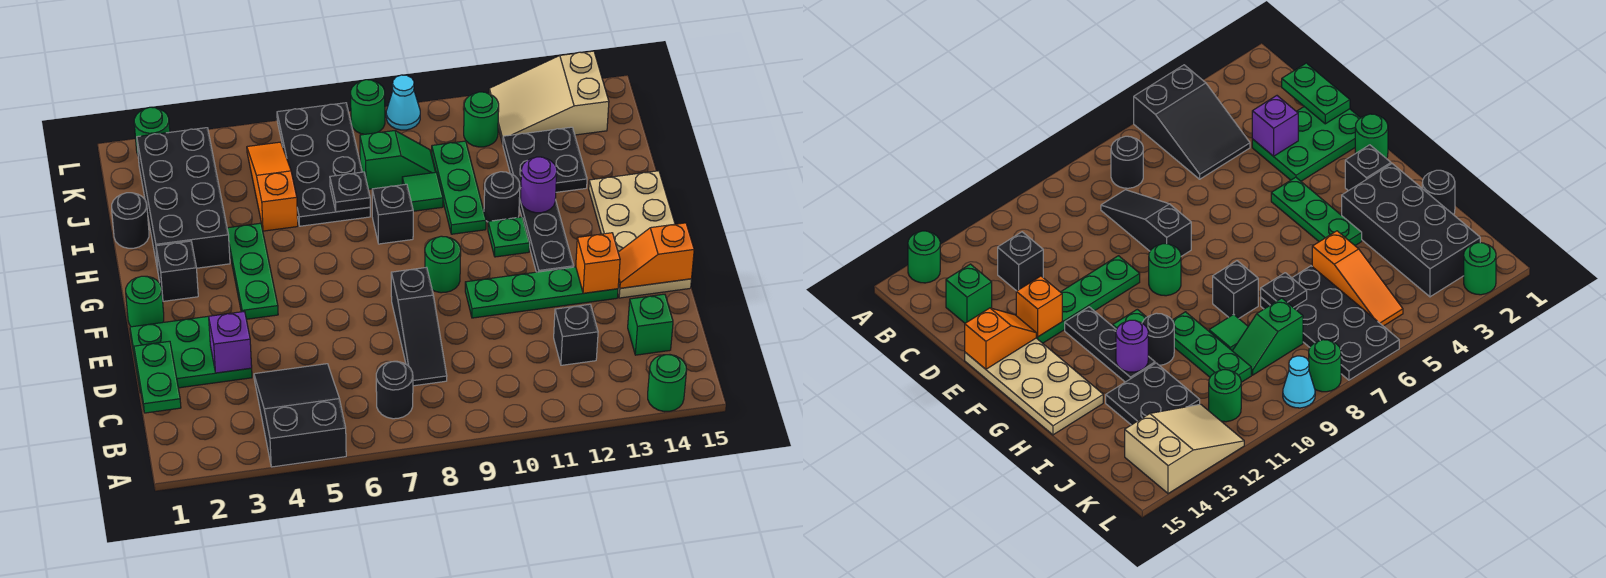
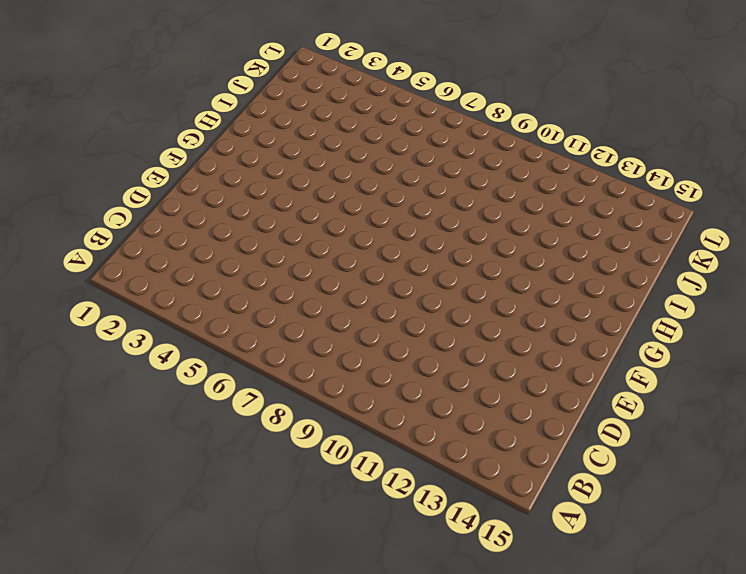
none -> black slope A4:C5 level 1 top A
none -> green round brick A14 level 1
none -> black round brick B7 level 1
none -> black slope C8:E8 level 1 top E

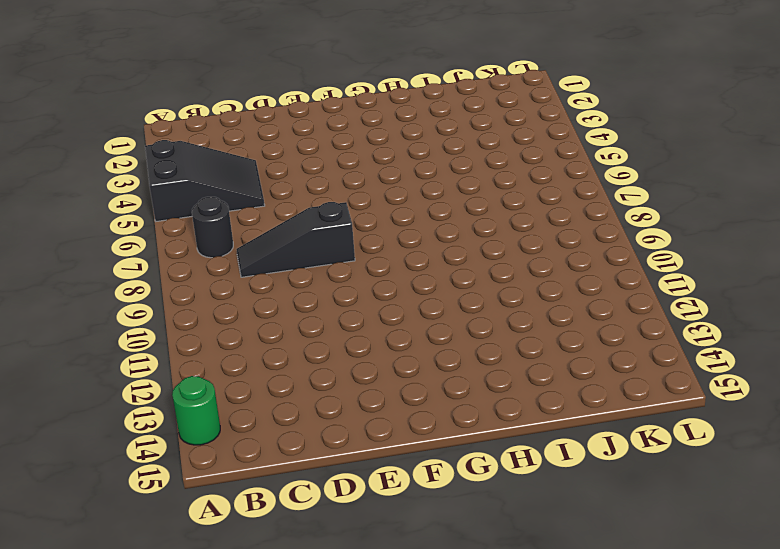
none -> black brick C12 level 1
none -> green brick C14 level 1
none -> green plate D1:E3 level 1
none -> green plate E10:E13 level 1

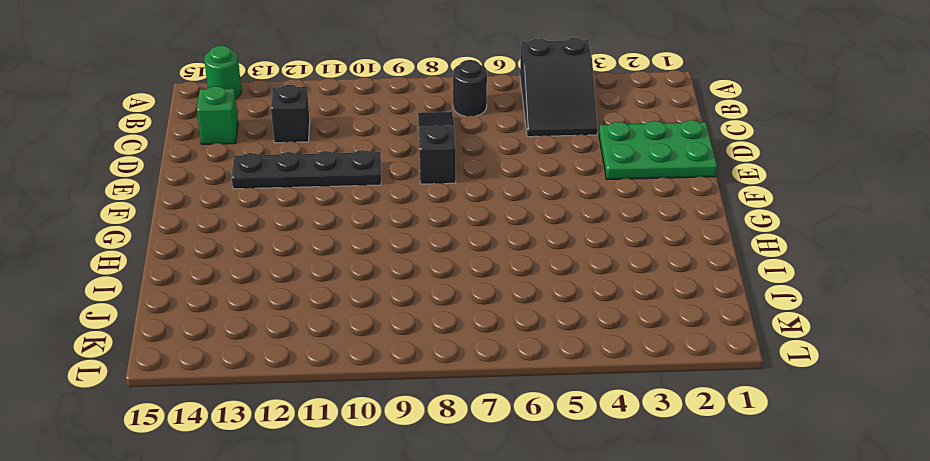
black plate E10:E13 level 1 -> green plate E10:E13 level 1
none -> tan plate E14:H15 level 1
none -> green round brick F1 level 1
none -> green plate F4:H4 level 1
none -> green round brick F9 level 1

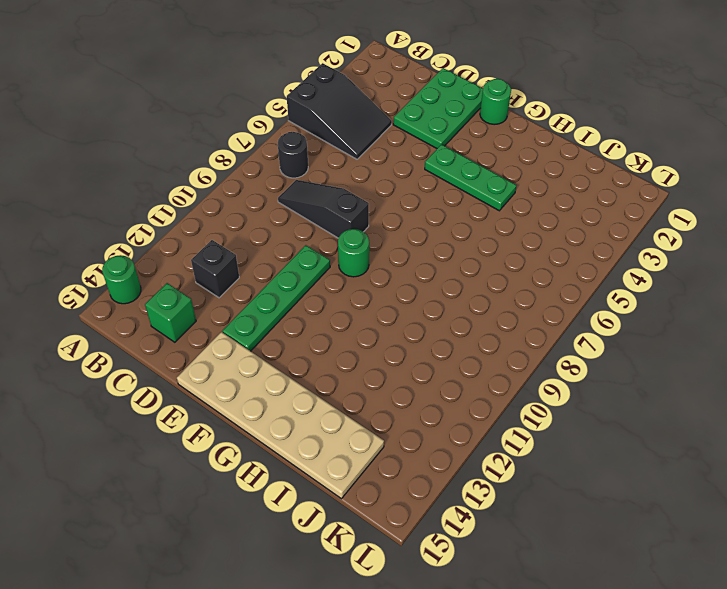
tan plate E14:J15 level 1 -> tan plate E14:H15 level 1
none -> black plate F12:H12 level 1
none -> black brick G2 level 1
none -> green plate G11 level 1
none -> black brick H2:K3 level 1

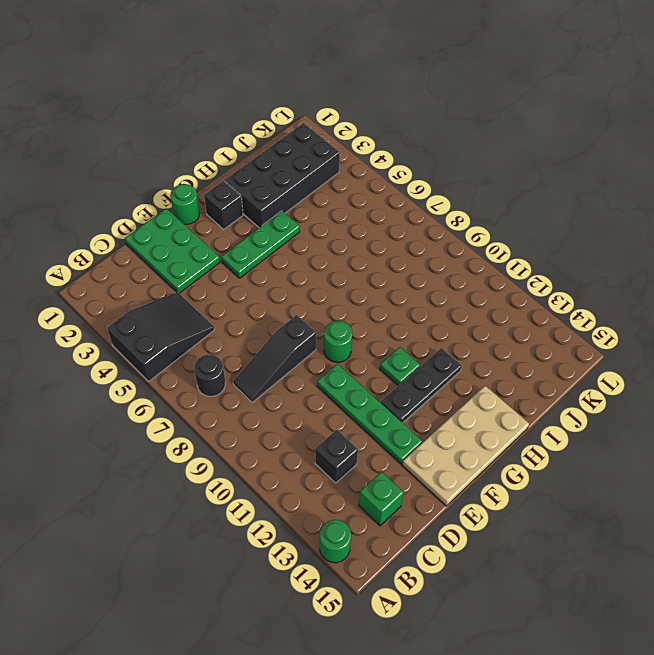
none -> black brick H8 level 1
none -> green plate H10:J10 level 1
none -> black round brick H11 level 1
none -> black round brick I1 level 1

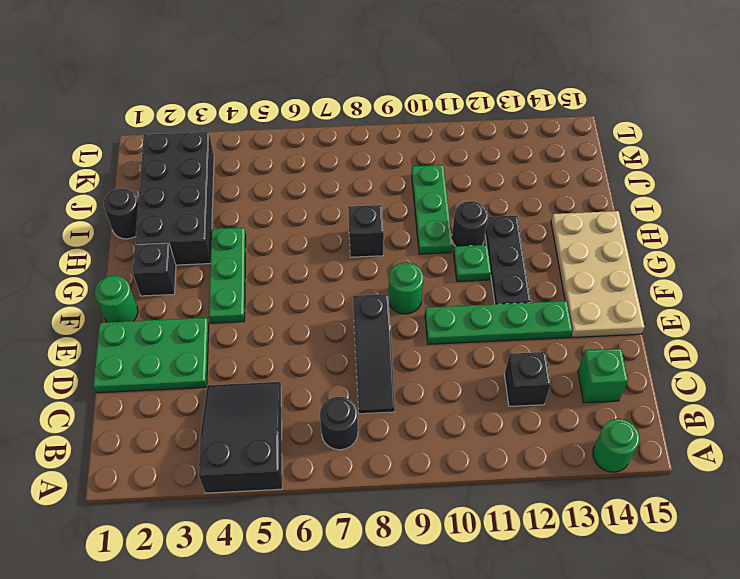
none -> orange slope I5:K5 level 1 top I
none -> black plate I6:L7 level 1
none -> green tile I9 level 1
none -> black plate I12:J13 level 1

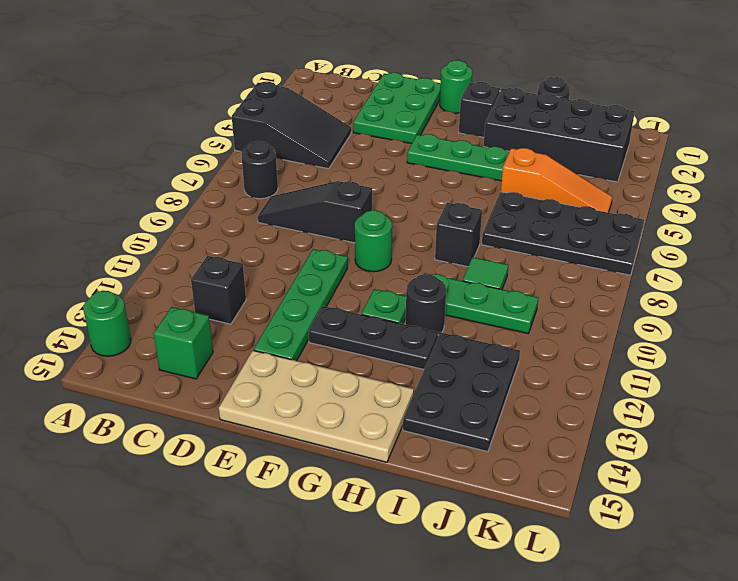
black plate I12:J14 level 1 -> black plate I12:J13 level 1
none -> green slope J8:J9 level 1 top 8
none -> green round brick K11 level 1
none -> tan slope K12:L14 level 1 top 14
none -> green round brick L2 level 1

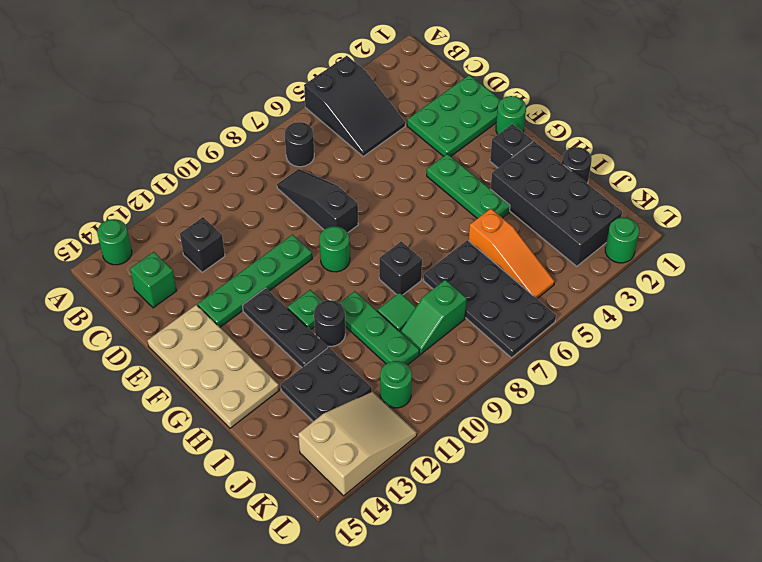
none -> green round brick L8 level 1
none -> cyan cone L9 level 1
none -> green plate C1:D1 level 2
none -> purple brick D3 level 2

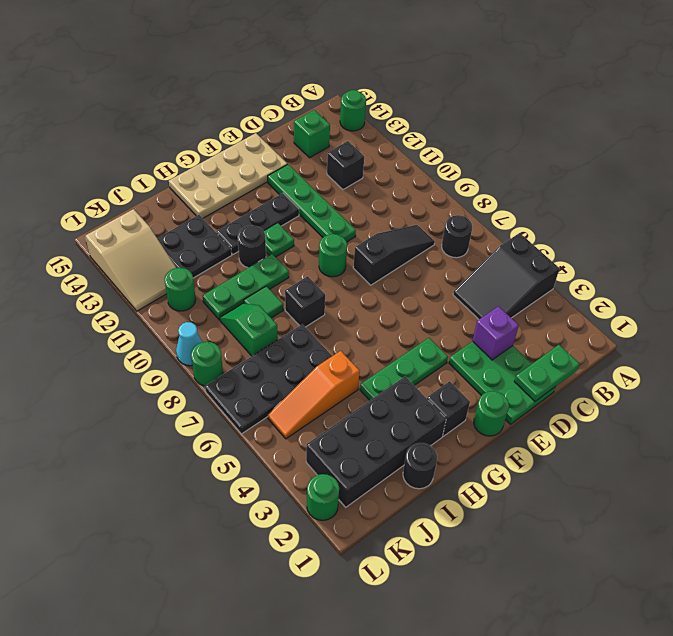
none -> orange brick E13 level 2
none -> orange slope E14:E15 level 2 top 15
none -> purple round brick H12 level 2
none -> black plate I7 level 2

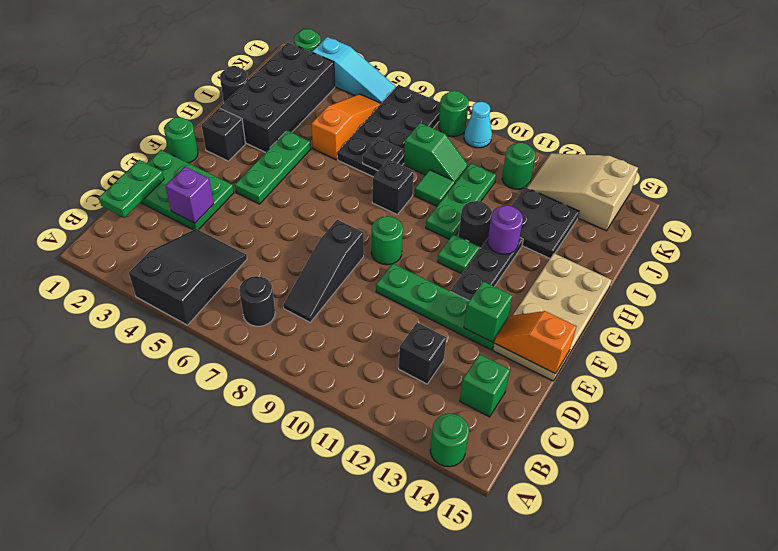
green brick E13 level 2 -> orange brick E13 level 2
cyan slope L3:L5 level 1 top 3 -> none

